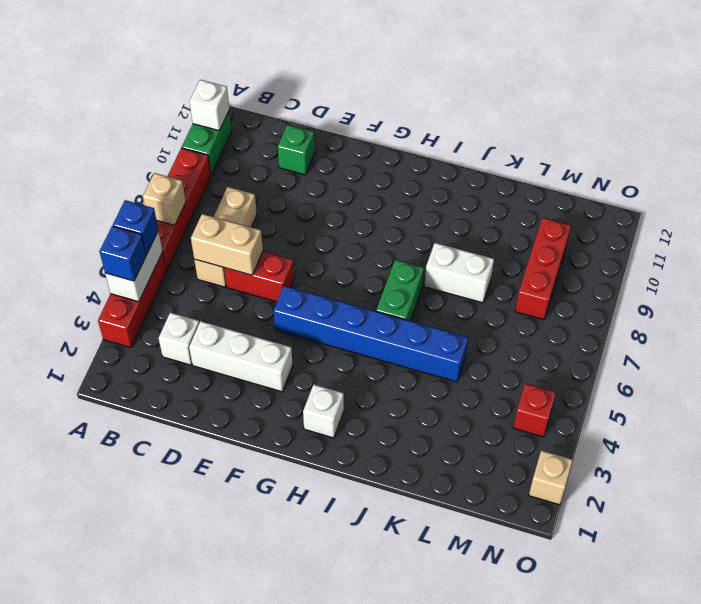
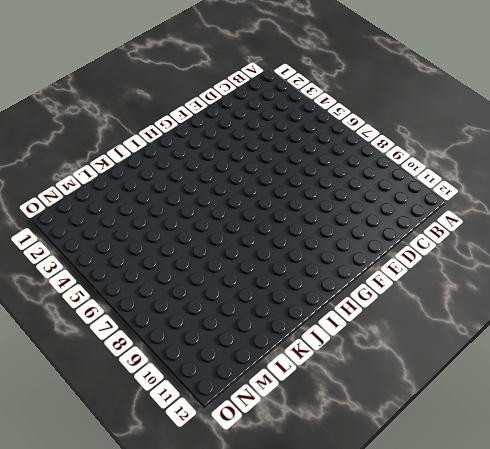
none -> red brick A3:A5 level 1
none -> red brick A6:A9 level 1
none -> green brick A10:A11 level 1

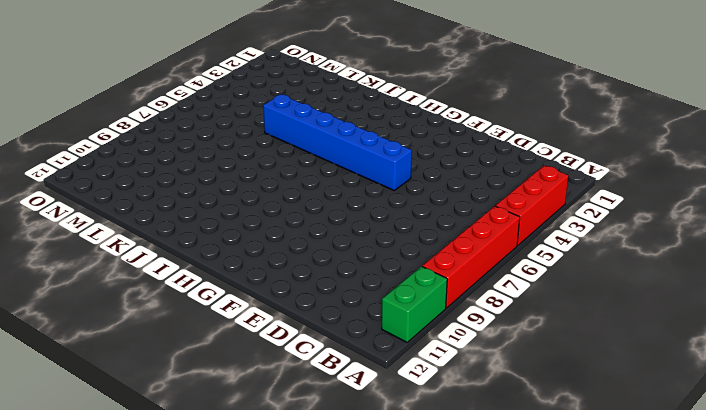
none -> white brick C3 level 1
none -> tan brick C6:C8 level 1
none -> white brick D3:F3 level 1

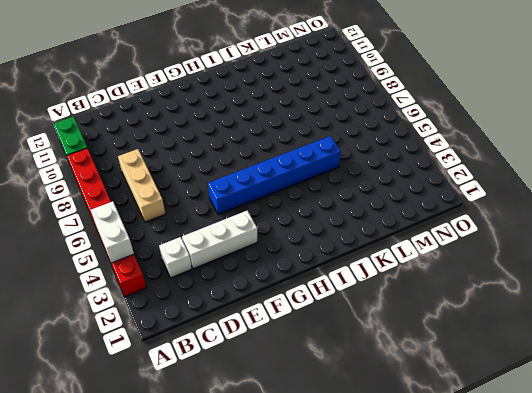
none -> red brick D6:E6 level 1
none -> green brick D11 level 1
none -> white brick H2 level 1

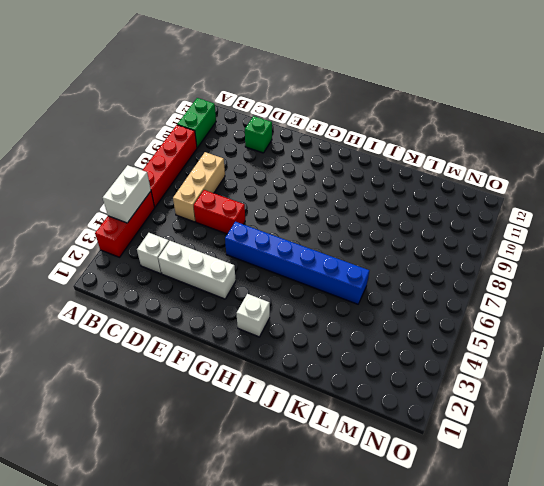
none -> green brick I6:I7 level 1
none -> white brick J8:K8 level 1
none -> red brick M8:M10 level 1

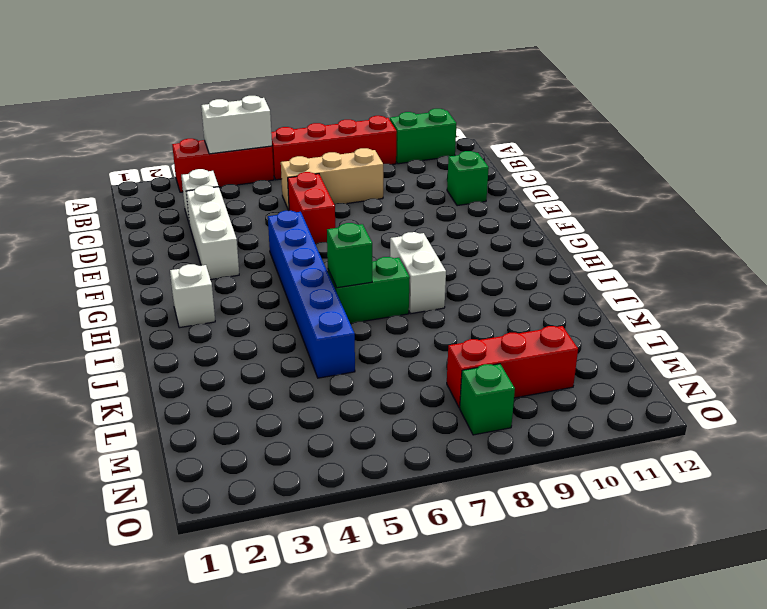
white brick H8:I8 level 1 -> white brick J8:K8 level 1
green brick I6 level 2 -> none
green brick N8 level 1 -> none
none -> red brick N4 level 1
none -> tan brick O2 level 1
none -> tan brick A7 level 2

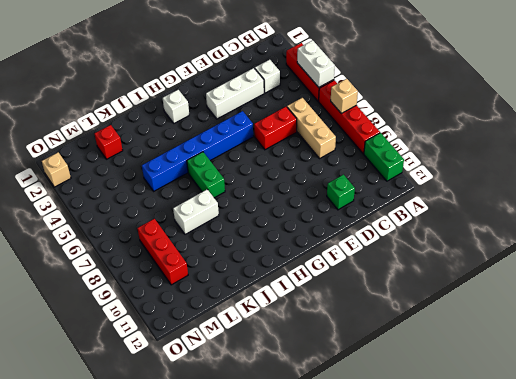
red brick L2 level 1 -> red brick N4 level 1
none -> white brick A11 level 2
none -> tan brick C6:D6 level 2
none -> blue brick A4 level 3

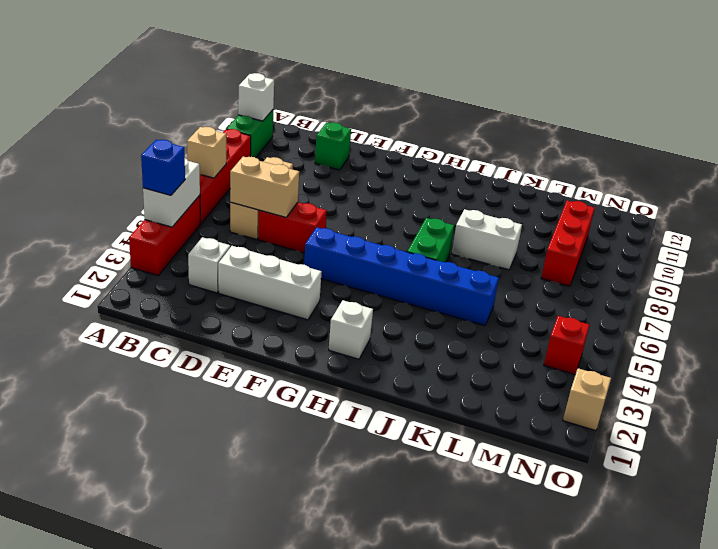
none -> blue brick A5 level 3

